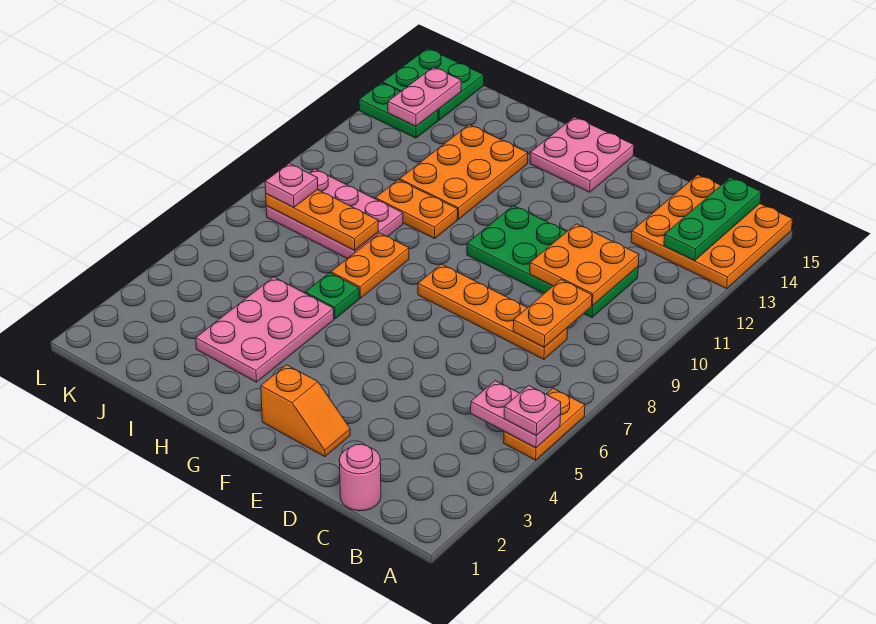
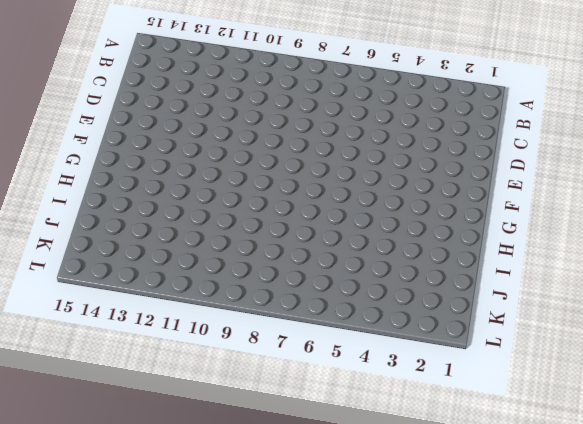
none -> orange plate A5:A6 level 1
none -> orange plate A13:C15 level 1
none -> pink round brick C1 level 1

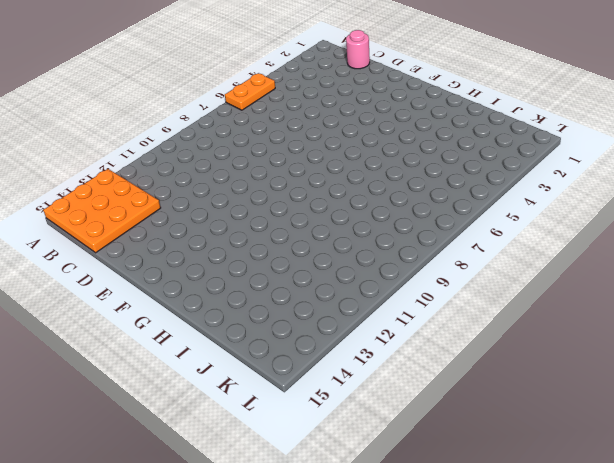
none -> orange plate C8:F8 level 1
none -> green plate C10:F11 level 1
none -> orange slope E2:F2 level 1 top F

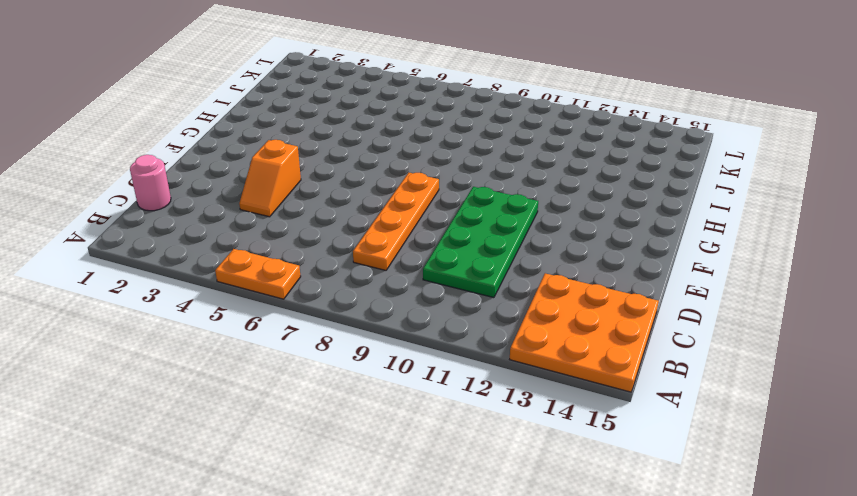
orange slope D4:E4 level 1 top E -> orange slope E2:F2 level 1 top F
none -> pink plate F14:G15 level 1
none -> pink plate H3:I5 level 1
none -> green plate H6 level 1

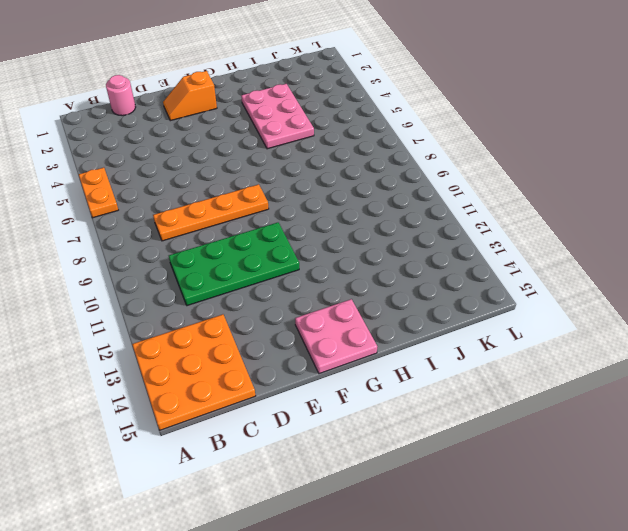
none -> green plate H6 level 1
none -> orange plate H7:H8 level 1
none -> orange plate H10:I10 level 1

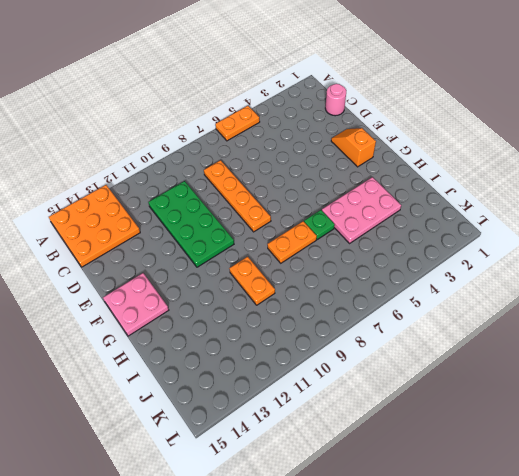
none -> orange plate H11:I13 level 1
none -> pink plate I8:K9 level 1
none -> green plate K13:L13 level 1

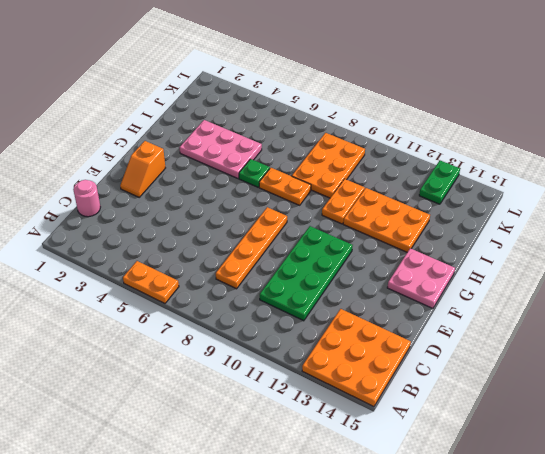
orange plate I8:K9 level 1 -> pink plate I8:K9 level 1
none -> green plate K14:L15 level 1
none -> pink plate A5:B5 level 2
none -> green plate B13:B15 level 2

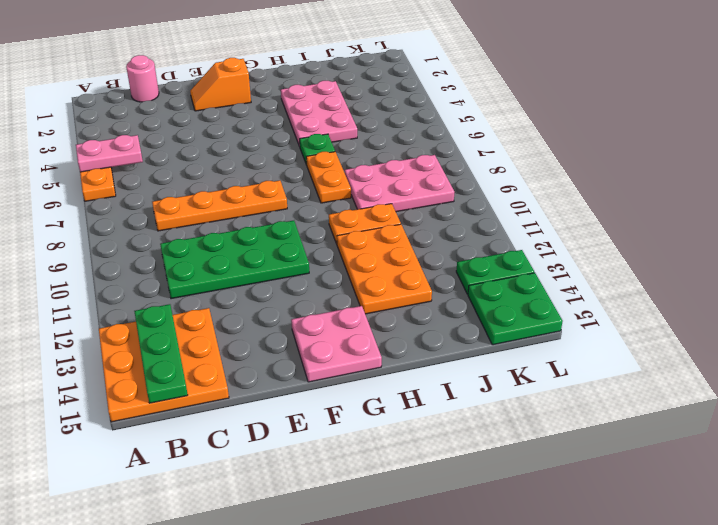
none -> orange plate C8:C9 level 2
none -> orange plate C10:D11 level 2
none -> orange plate I8:K8 level 2

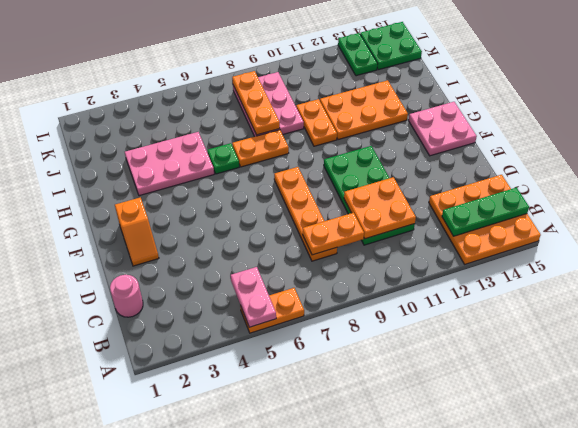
none -> pink plate K13:K14 level 2
none -> pink plate A5 level 3
none -> pink plate K8 level 3

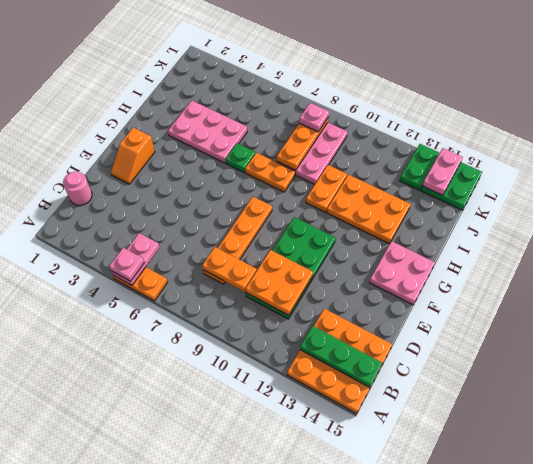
pink plate K14:L14 level 2 -> pink plate K13:K14 level 2

